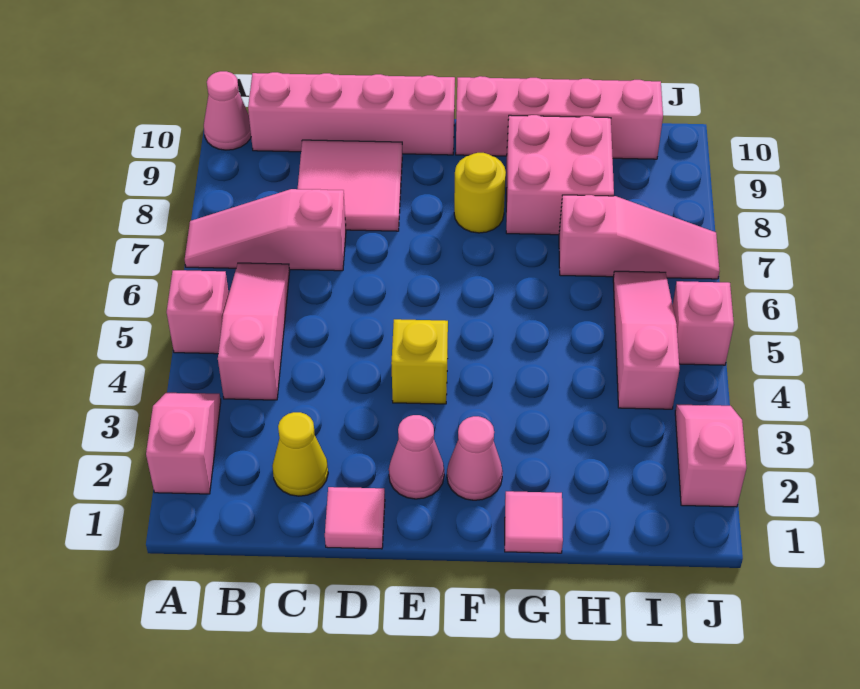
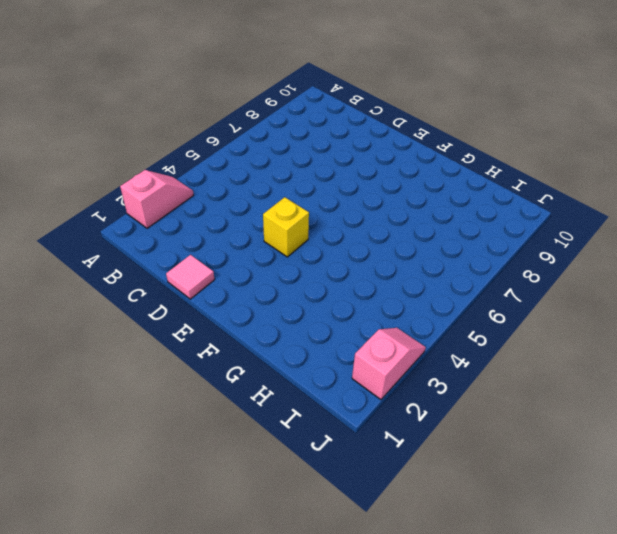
none -> pink brick A5 level 1
none -> pink slope A7:C7 level 1 top C
none -> pink cone A10 level 1

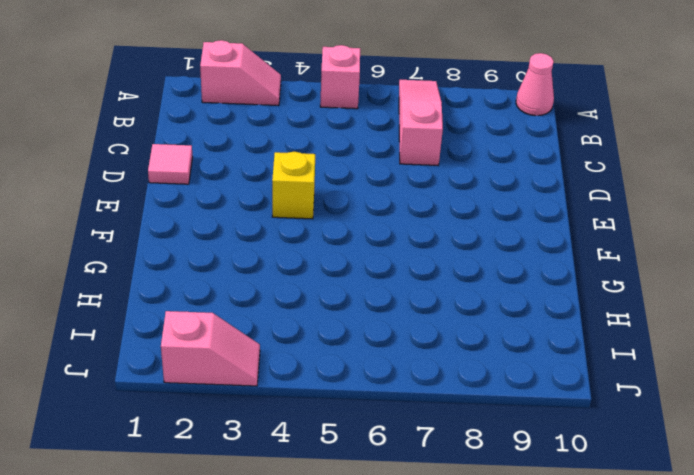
none -> pink slope B4:B6 level 1 top 4
none -> pink brick B10:E10 level 1
none -> yellow cone C2 level 1

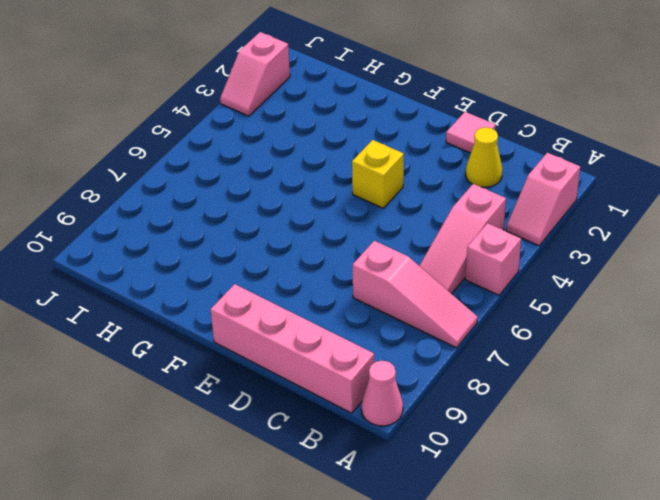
none -> pink tile C8:D9 level 1
none -> pink cone E2 level 1
none -> pink cone F2 level 1

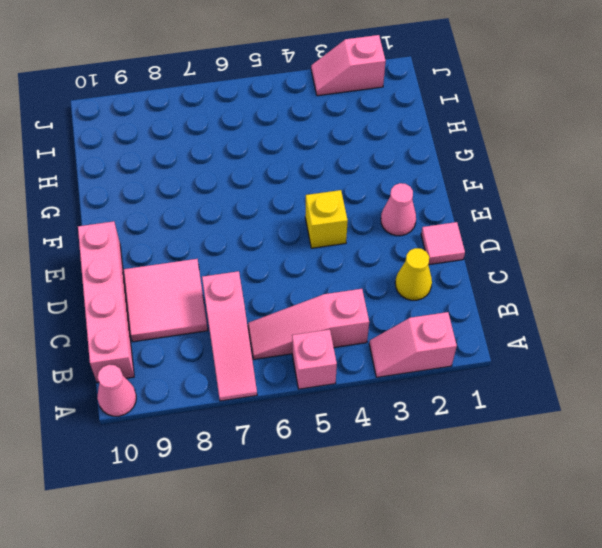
none -> pink cone F2 level 1
none -> yellow round brick F8 level 1
none -> pink brick F10:I10 level 1

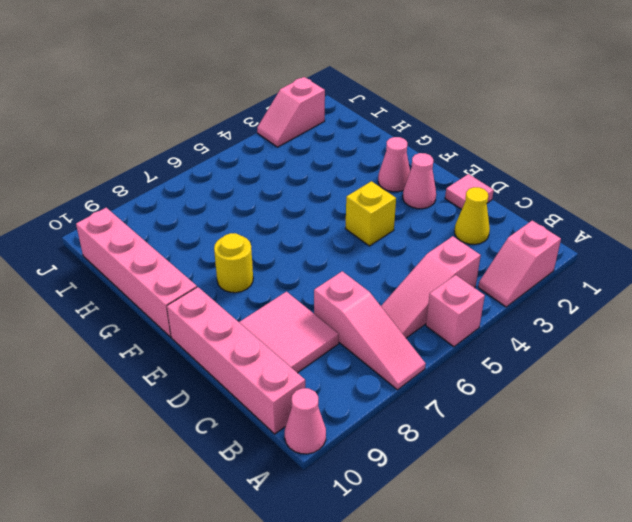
none -> pink tile G1 level 1
none -> pink brick G8:H9 level 1
none -> pink slope H7:J7 level 1 top H

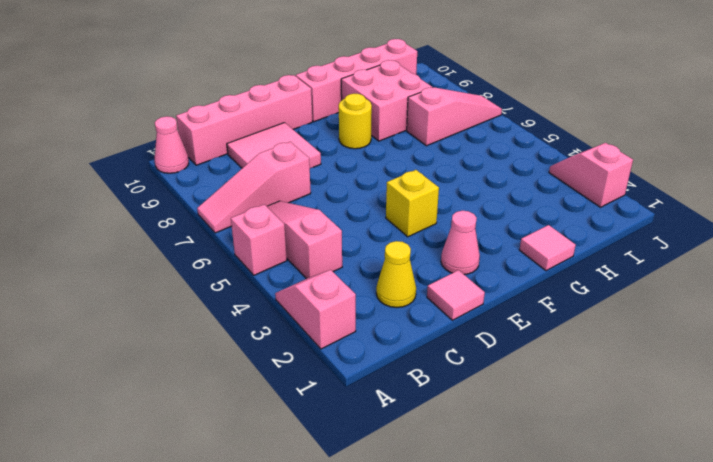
none -> pink cone F2 level 1
none -> pink slope I4:I6 level 1 top 4
none -> pink brick J5 level 1

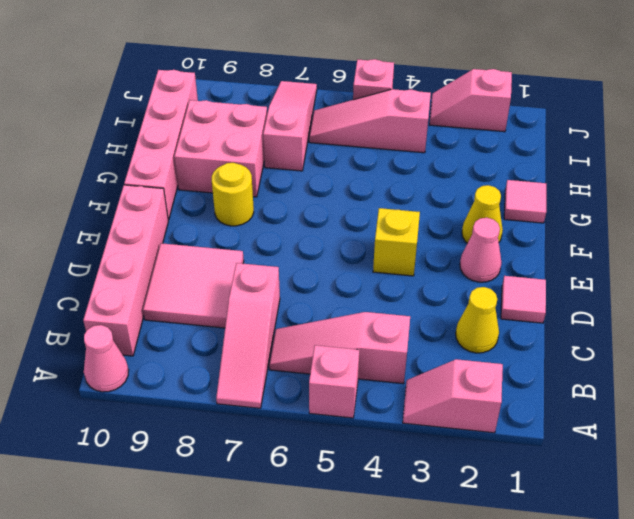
yellow cone F2 level 1 -> pink cone F2 level 1

